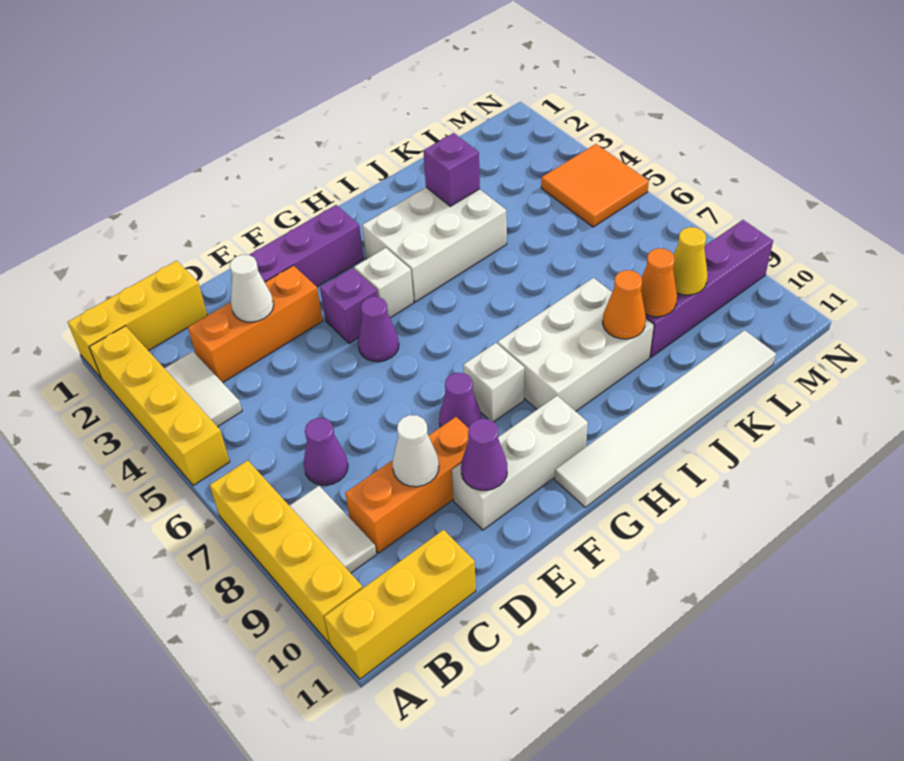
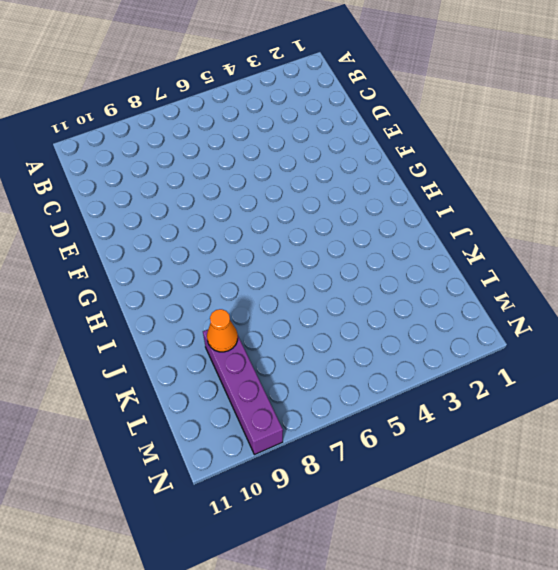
none -> yellow brick A1:C1 level 1
none -> yellow brick A2:A5 level 1
none -> yellow brick A7:A10 level 1

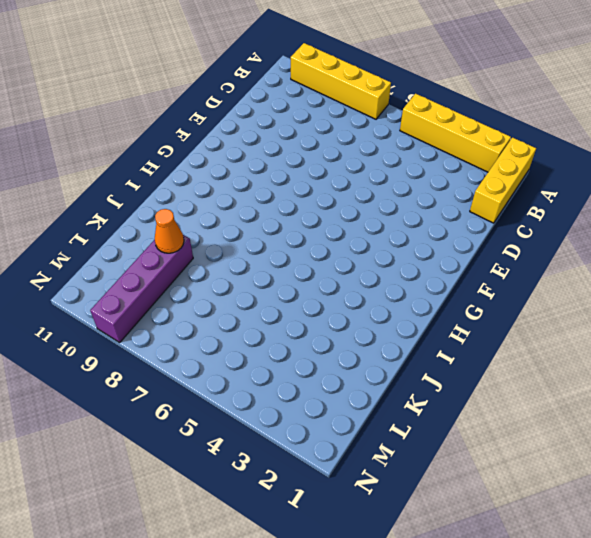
none -> yellow brick A11:C11 level 1
none -> white tile B3:B4 level 1
none -> white tile B8:B9 level 1

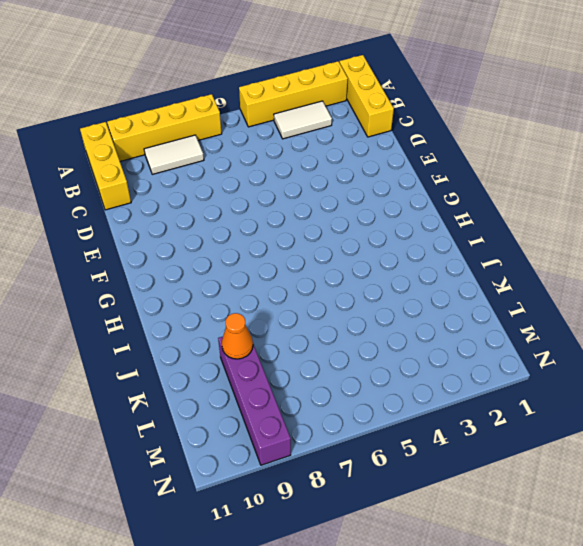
none -> orange brick C3:E3 level 1
none -> purple cone C7 level 1
none -> orange brick C9:E9 level 1

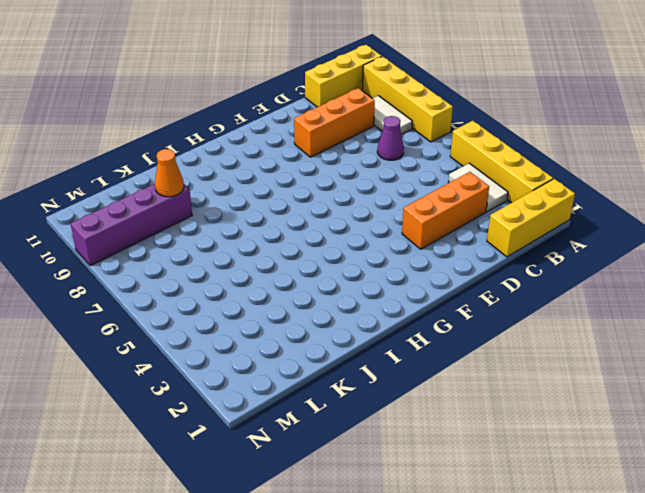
none -> purple brick E2:G2 level 1
none -> white brick E10:G10 level 1
none -> purple brick F4 level 1

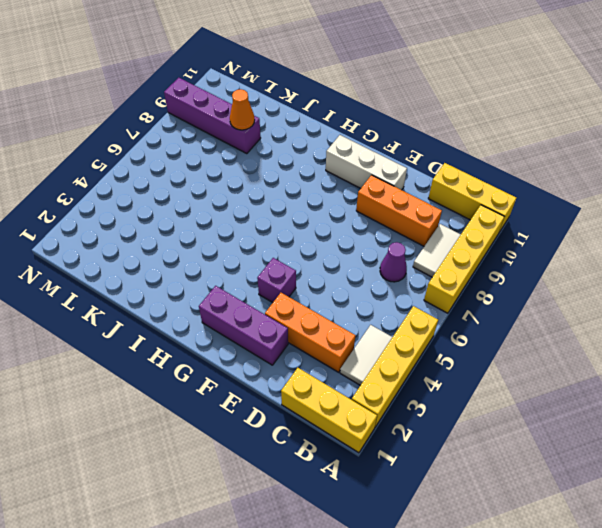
none -> purple cone F5 level 1
none -> purple cone F8 level 1
none -> white brick G4 level 1

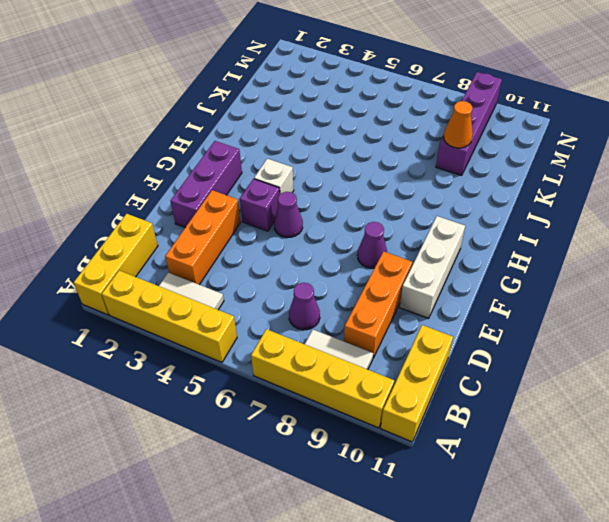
none -> white brick G8 level 1
none -> white tile G11:L11 level 1
none -> white brick H3:J4 level 1

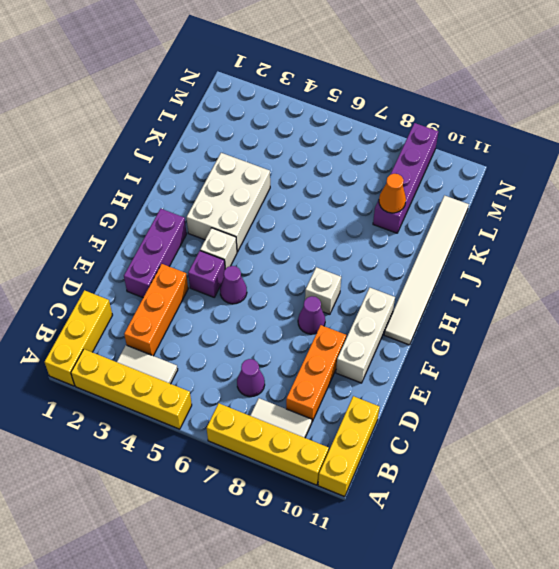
none -> white brick H8:J9 level 1
none -> orange tile M4:N5 level 1
none -> white cone D3 level 2

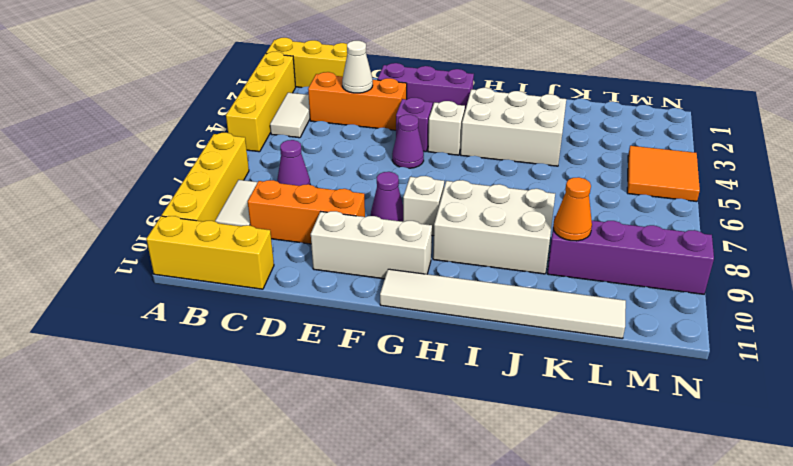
none -> white cone D9 level 2
none -> purple cone E10 level 2
none -> purple brick J3 level 2

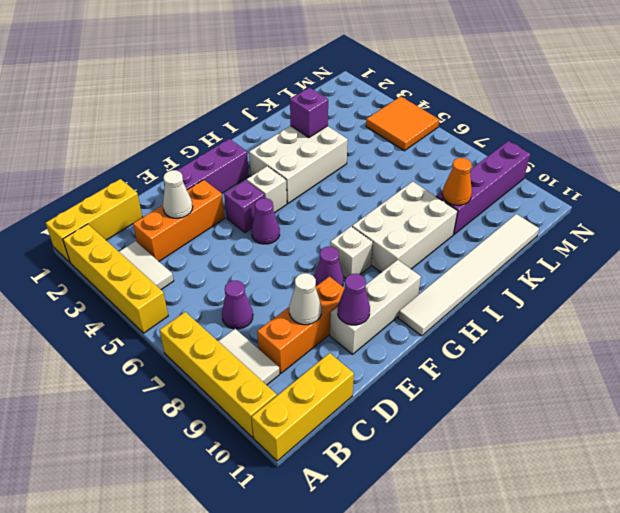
none -> orange cone J9 level 2
none -> yellow cone L9 level 2

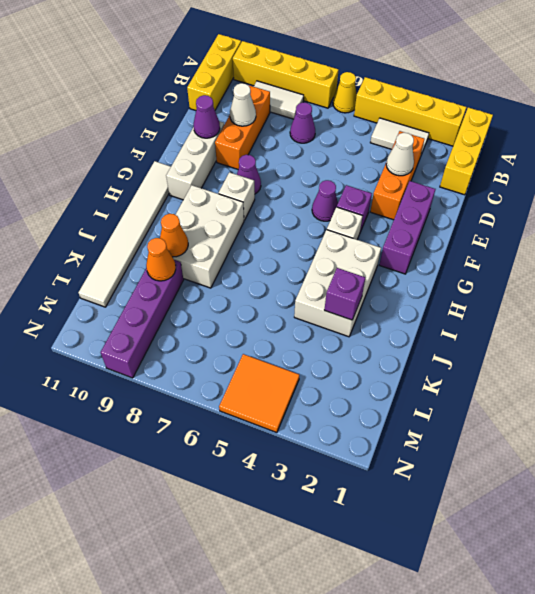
yellow cone A6 level 1 -> yellow cone L9 level 2

